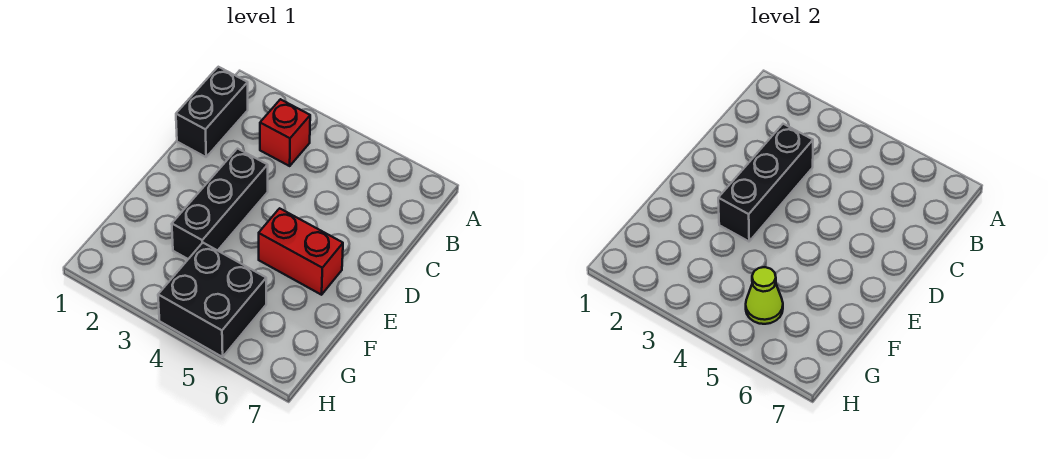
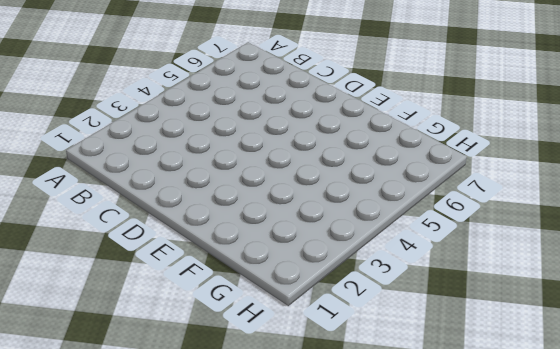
none -> black brick B1:C1 level 1
none -> red brick B3 level 1

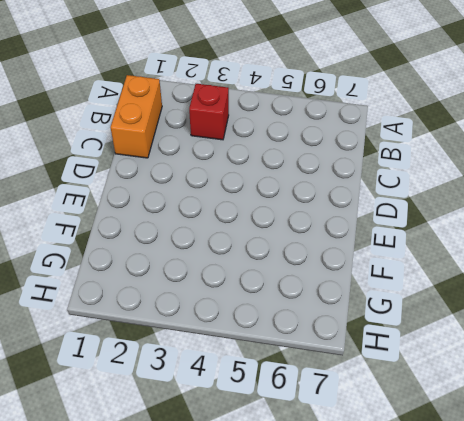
orange brick B1:C1 level 1 -> black brick B1:C1 level 1
none -> black brick D3:F3 level 1
none -> red brick E5:E6 level 1

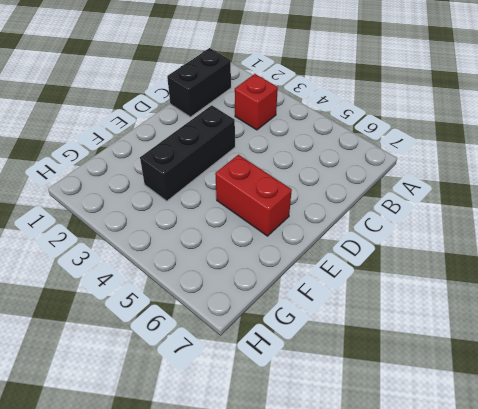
none -> black brick G4:H5 level 1
none -> black brick C3:E3 level 2

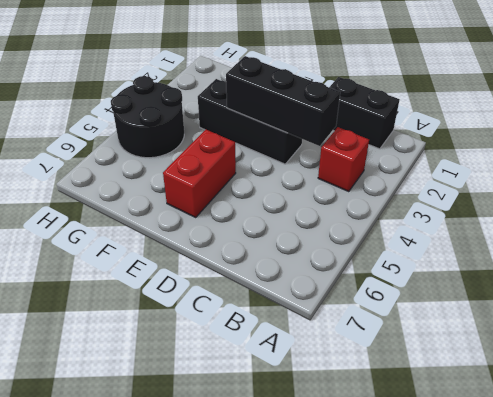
black round brick G4:H5 level 1 -> black brick G4:H5 level 1
none -> lime cone G5 level 2

